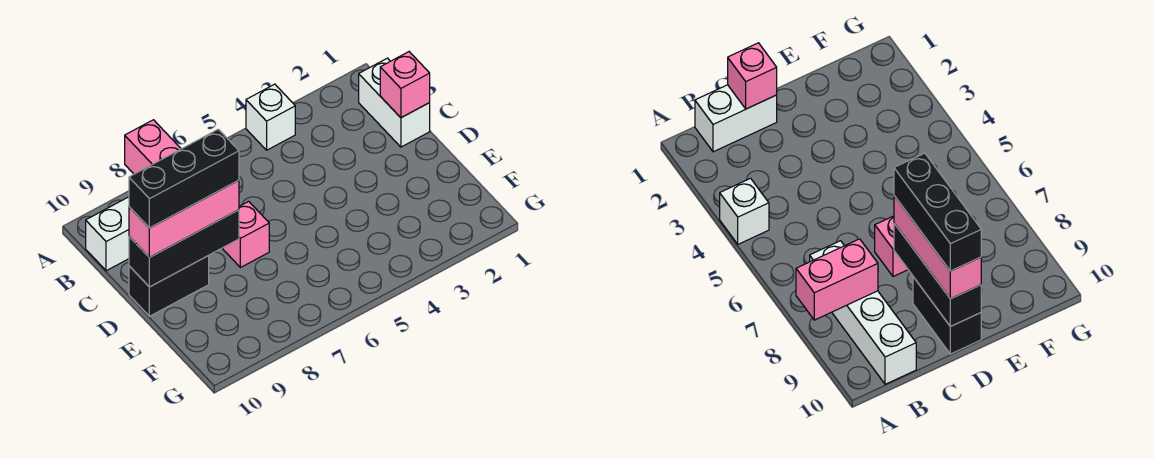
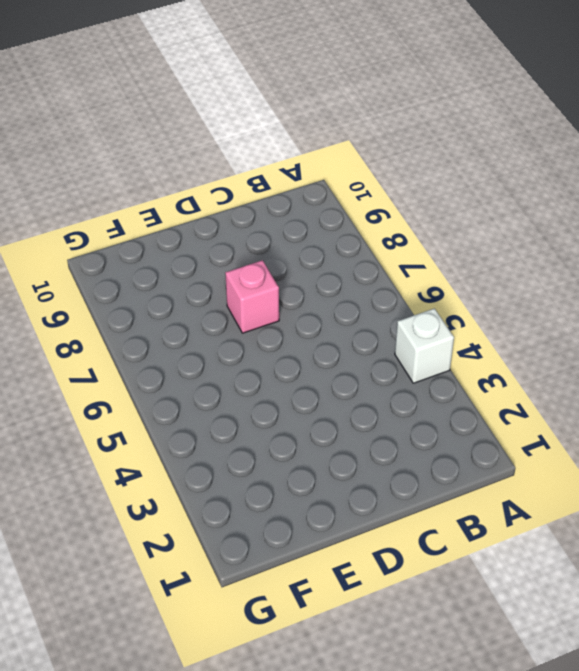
none -> white brick B1:C1 level 1
none -> white brick B7:B10 level 1

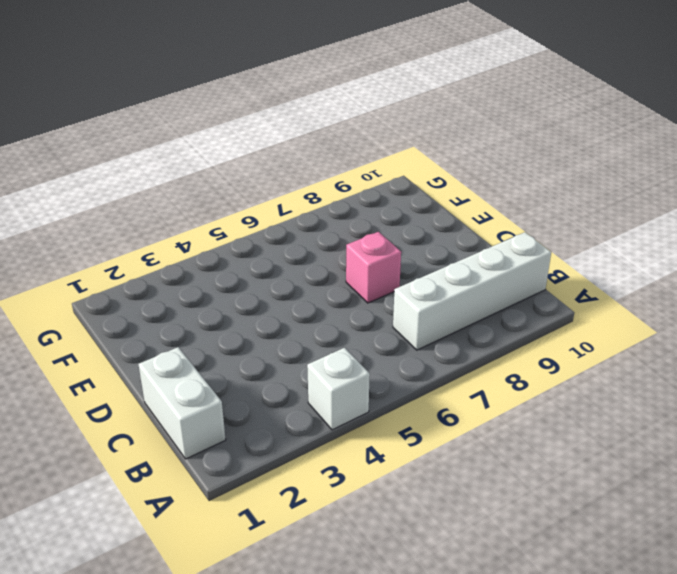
none -> black brick D9:D10 level 1
none -> pink brick A8:B8 level 2

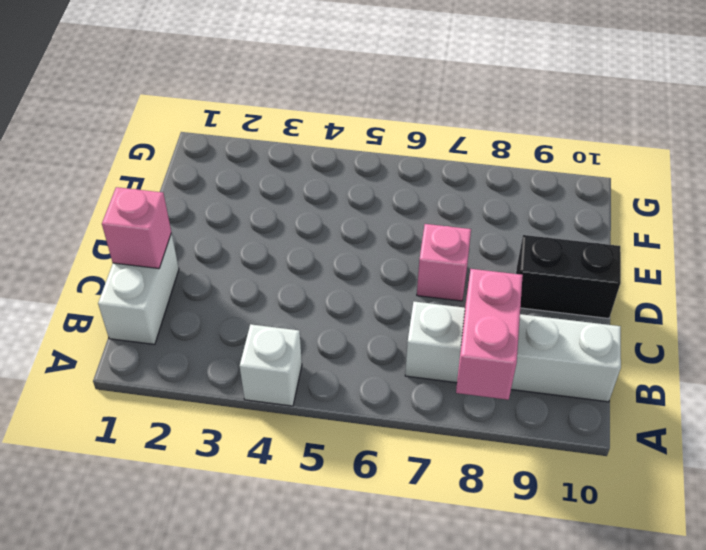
none -> black brick D8:D10 level 2
none -> pink brick D8:D10 level 3

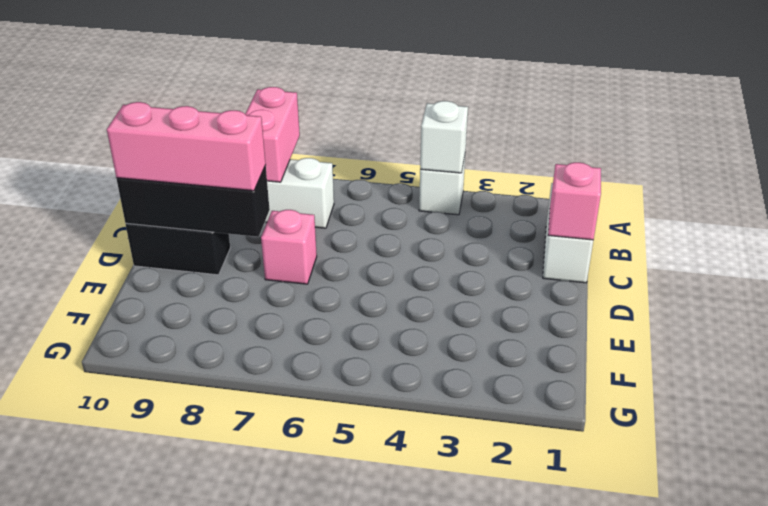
white brick A4 level 2 -> none
none -> black brick D8:D10 level 4

